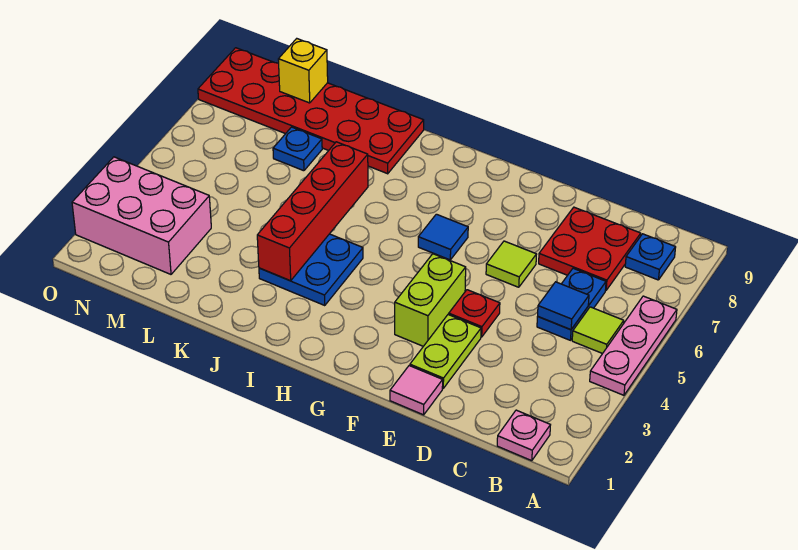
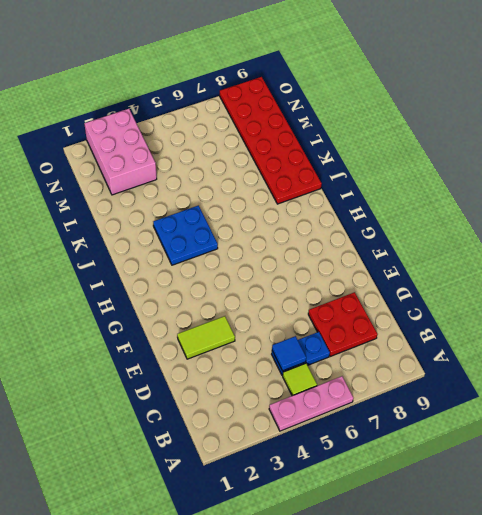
lime tile E2:E3 level 1 -> lime plate E2:E3 level 1
none -> pink plate B1 level 1
none -> blue plate B8 level 1
none -> pink tile E1 level 1

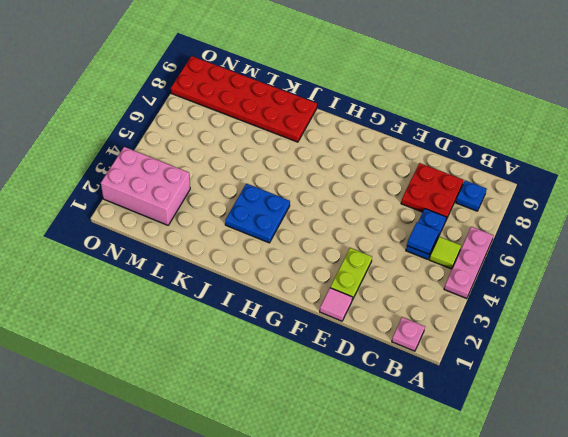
none -> red plate E4 level 1
none -> lime tile E6 level 1
none -> lime brick F3:F4 level 1

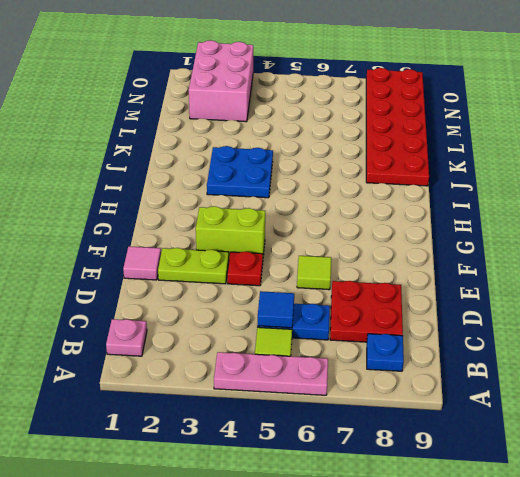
none -> blue tile G6 level 1
none -> blue plate L7 level 1
none -> red brick J3:J6 level 2

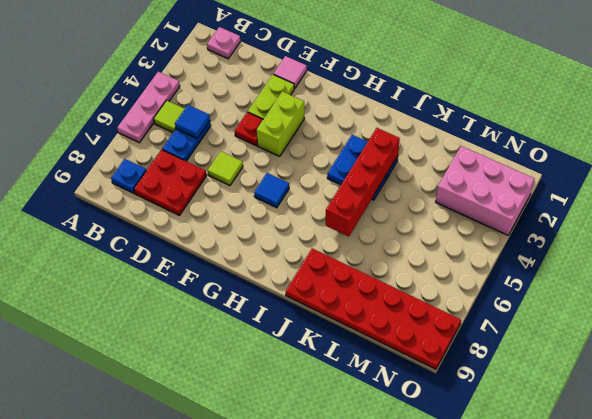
none -> blue plate L7 level 1
none -> yellow brick M9 level 2

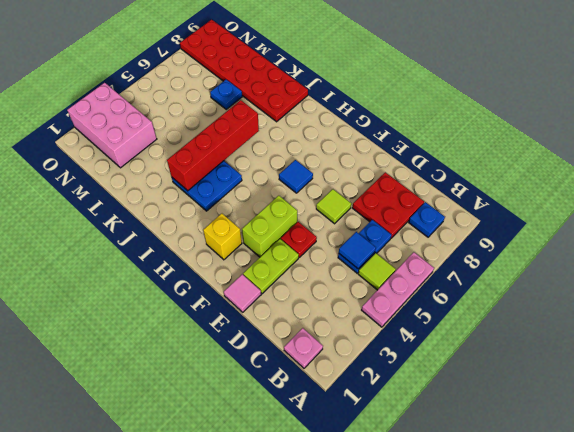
yellow brick G2 level 1 -> yellow brick M9 level 2

